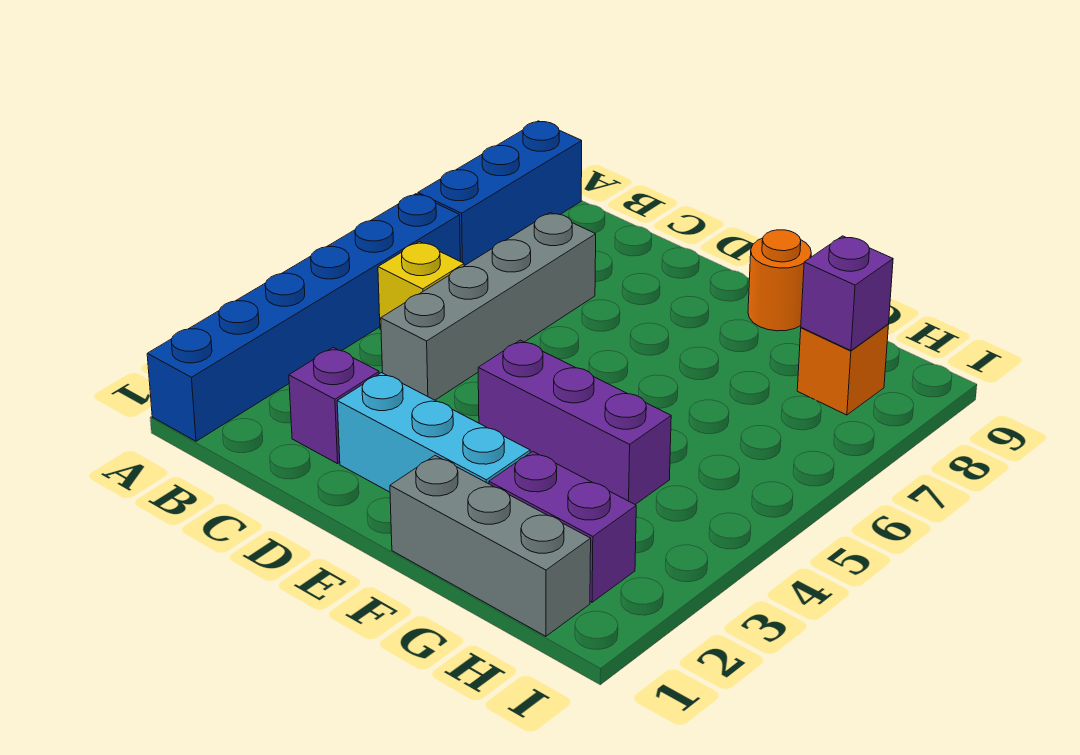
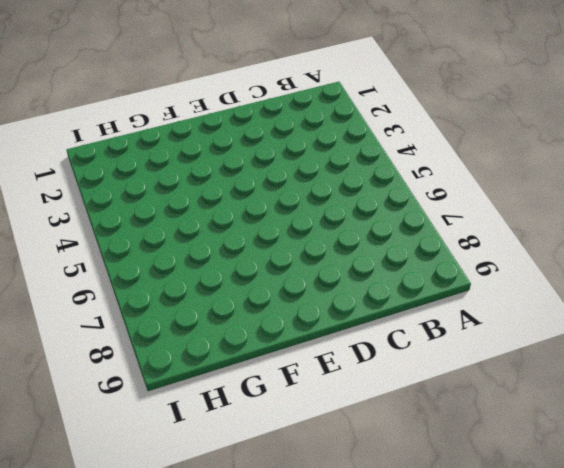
none -> blue brick A1:A6 level 1
none -> blue brick A7:A9 level 1
none -> yellow brick B5 level 1

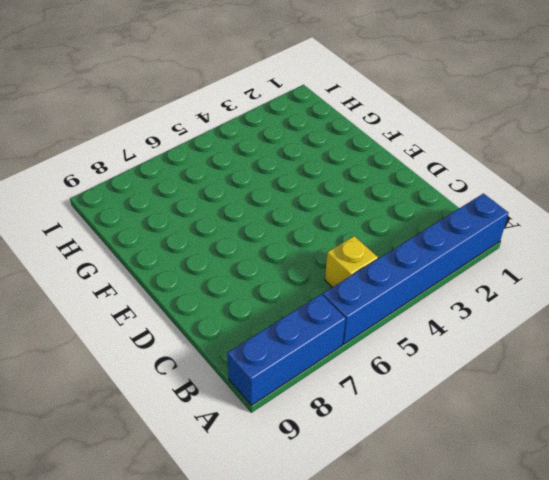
none -> purple brick C2 level 1
none -> grey brick C4:C7 level 1
none -> cyan brick D2:F2 level 1

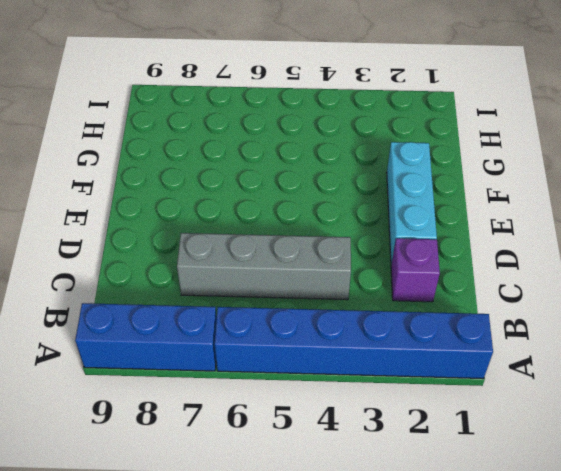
none -> yellow brick B5 level 1
none -> purple brick E4:G4 level 1
none -> grey brick F1:H1 level 1

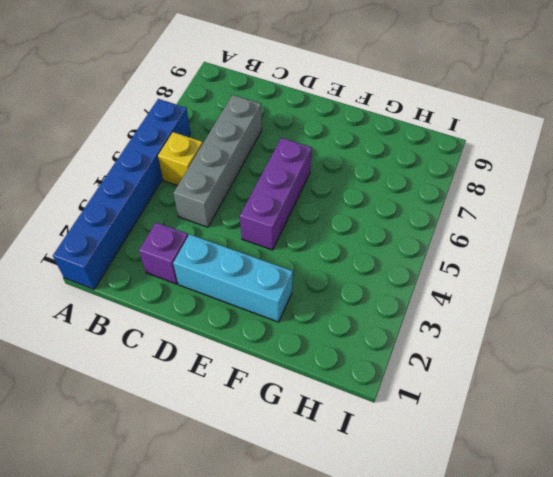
purple brick E4:E6 level 1 -> purple brick E4:G4 level 1
none -> blue brick A7:A9 level 1
none -> grey brick F1:H1 level 1
none -> orange round brick F9 level 1

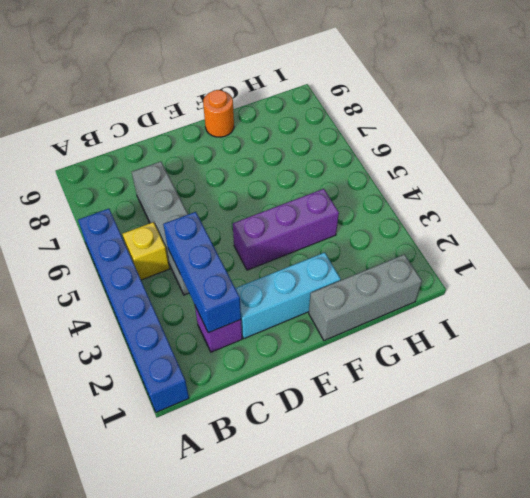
blue brick C2:C4 level 2 -> blue brick A7:A9 level 1
none -> purple brick G2:H2 level 1
none -> orange brick H8 level 1
none -> purple brick H8 level 2

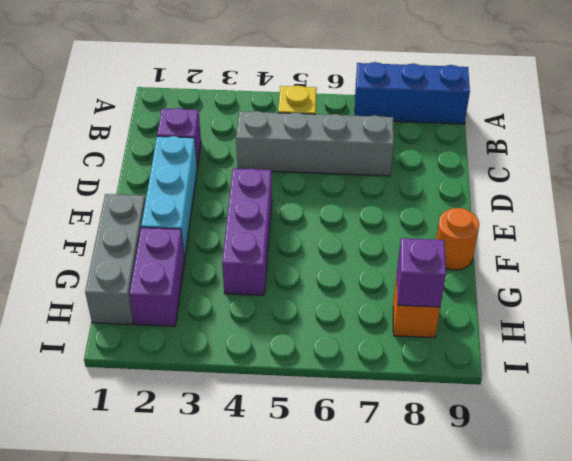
none -> blue brick A1:A6 level 1

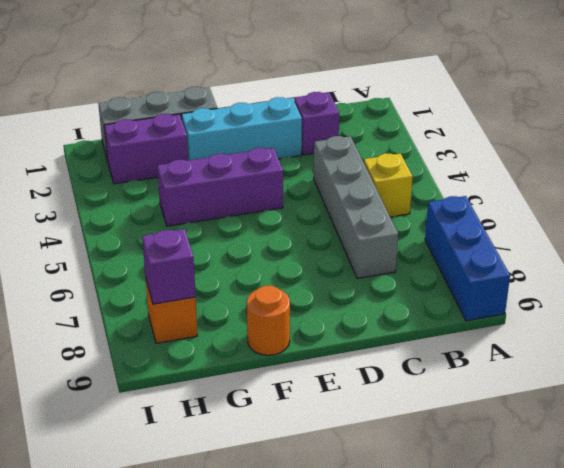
none -> blue brick A1:A6 level 1

